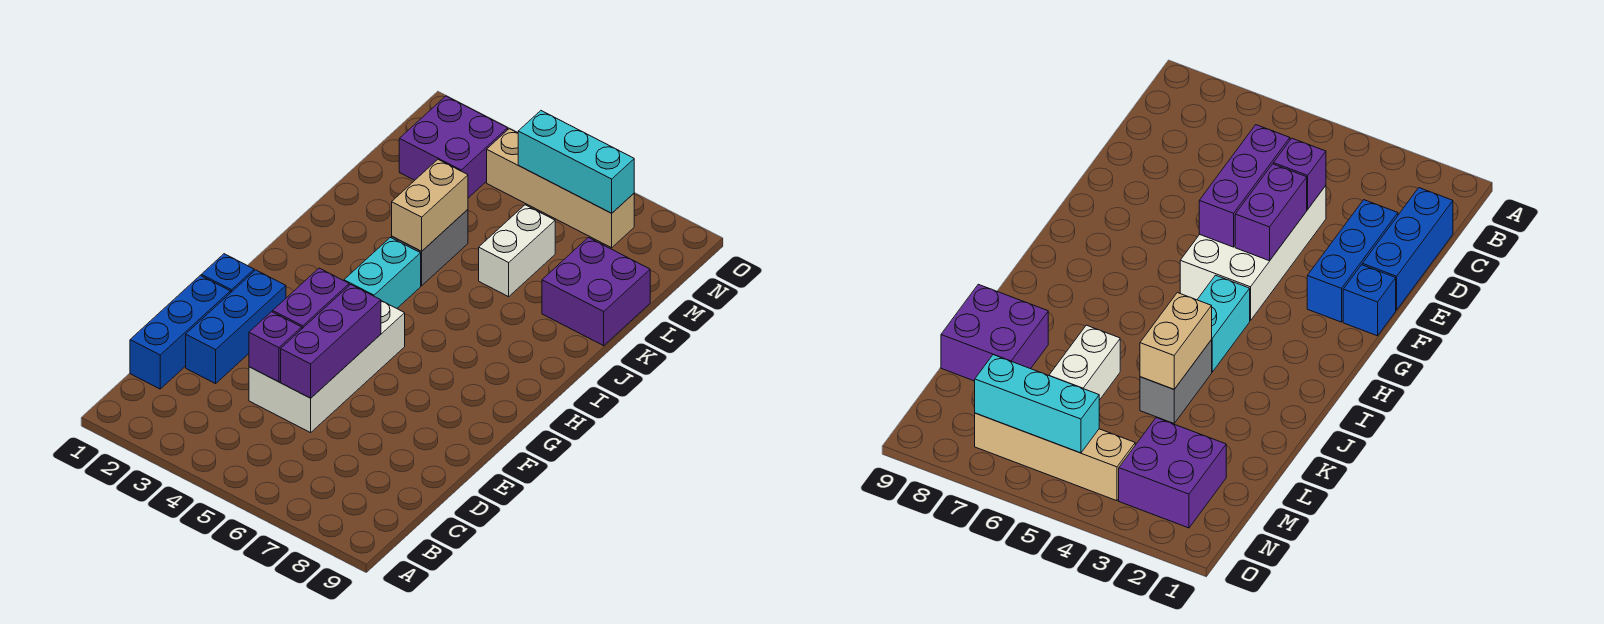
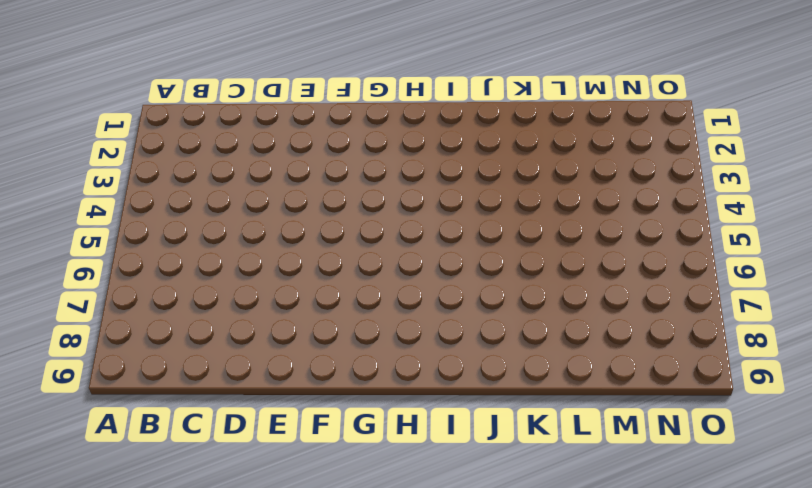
none -> blue brick C1:E1 level 1
none -> blue brick D2:F2 level 1
none -> white brick D4:G5 level 1

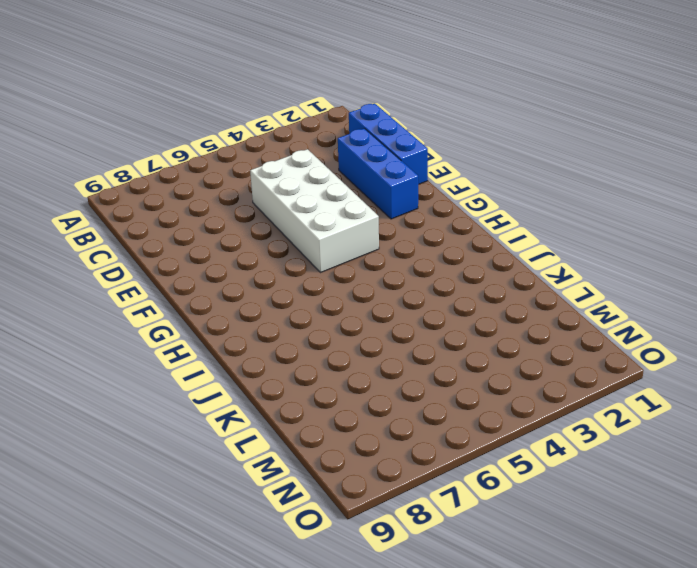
none -> blue brick F1 level 1
none -> cyan brick H4:I4 level 1
none -> grey brick J4:K4 level 1

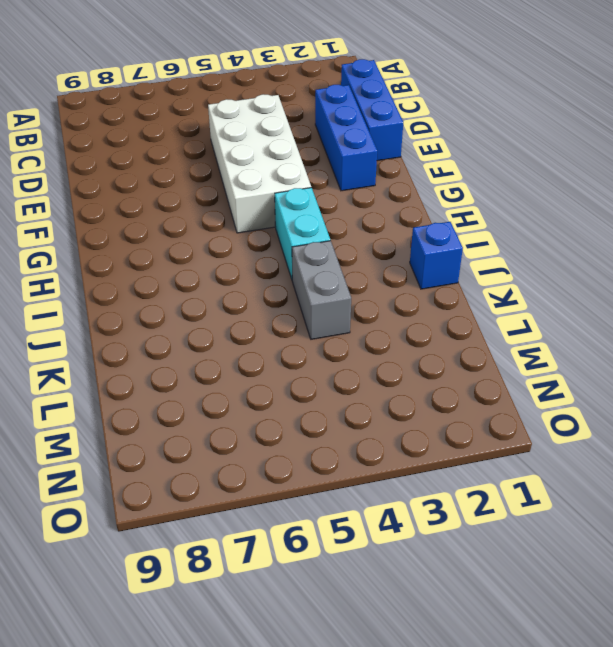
blue brick J1 level 1 -> blue brick F1 level 1
none -> white brick K6:L6 level 1
none -> purple brick K8:L9 level 1
none -> purple brick M2:N3 level 1

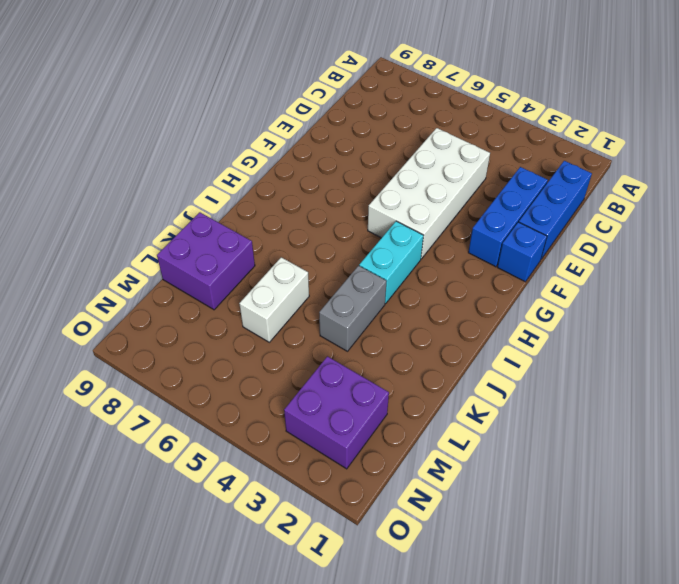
none -> tan brick N4:N7 level 1
none -> purple brick D4 level 2
none -> purple brick D5:F5 level 2

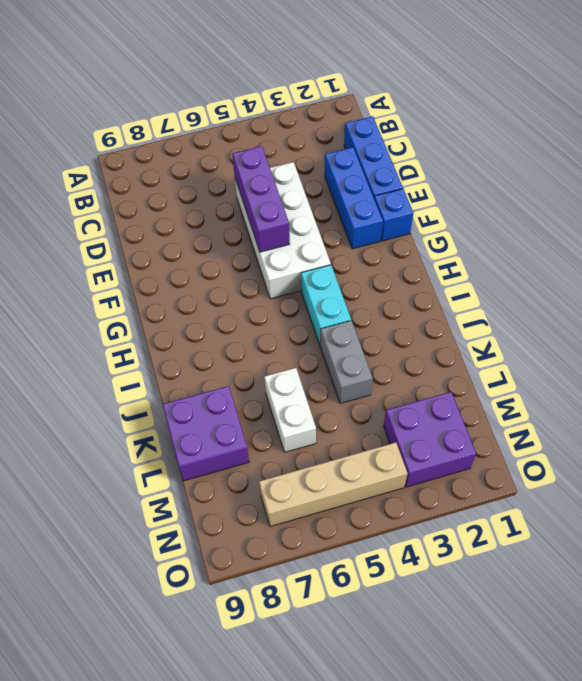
none -> purple brick D4 level 2
none -> purple brick E4:F4 level 2
none -> tan brick J4:K4 level 2

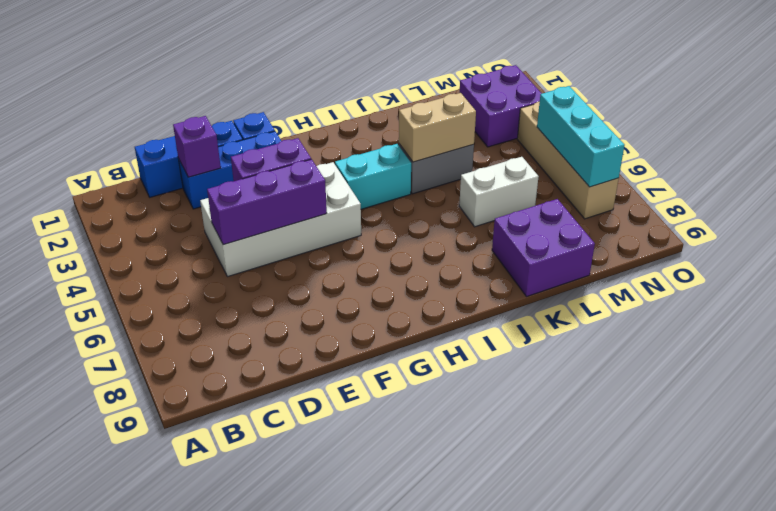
purple brick D2 level 2 -> purple brick D4 level 2

